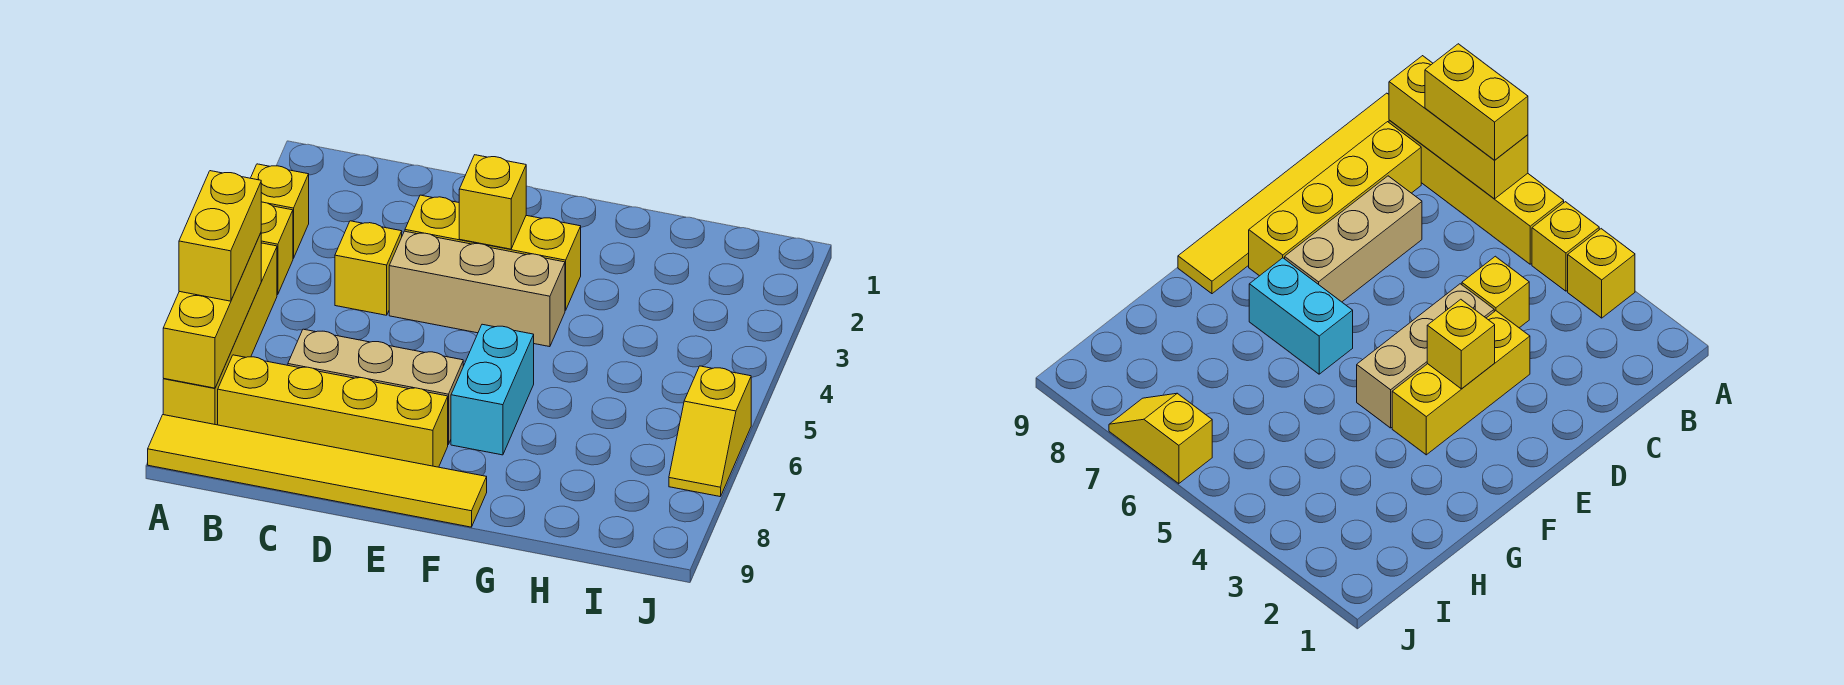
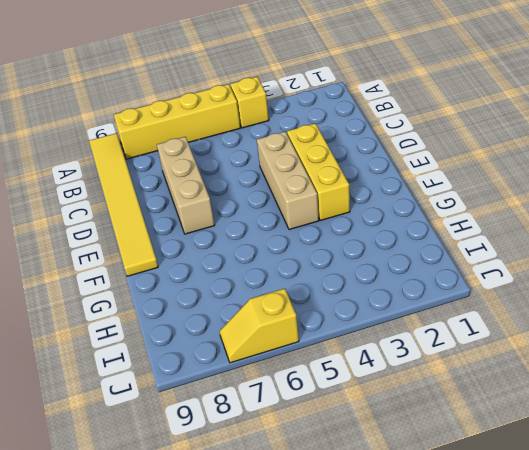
none -> yellow brick A3 level 1
none -> yellow brick B8:E8 level 1
none -> yellow brick C4 level 1

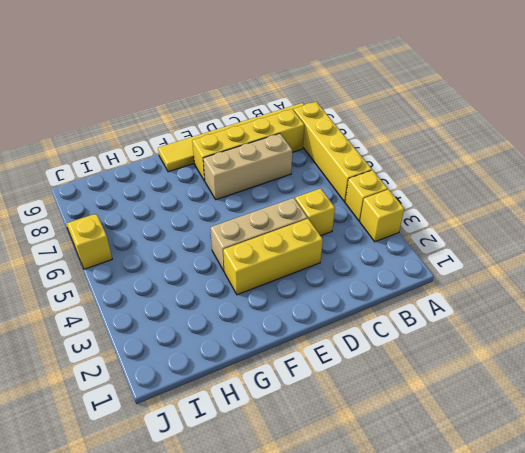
none -> cyan brick F6:F7 level 1
none -> yellow brick A6:A8 level 2
none -> yellow brick E3 level 2

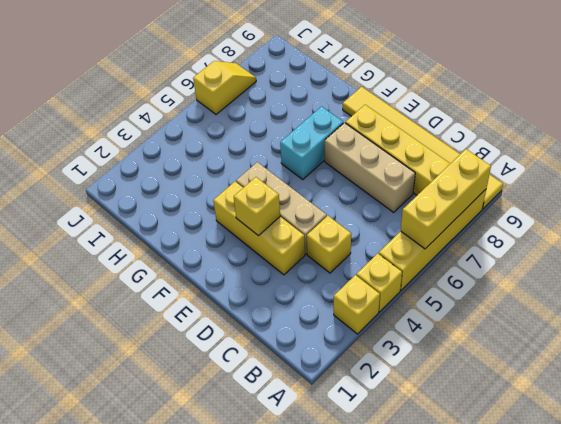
none -> yellow brick A6:A7 level 3

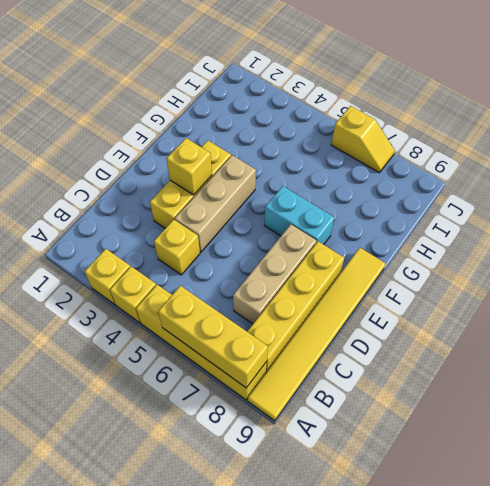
none -> yellow brick A6:A7 level 3

